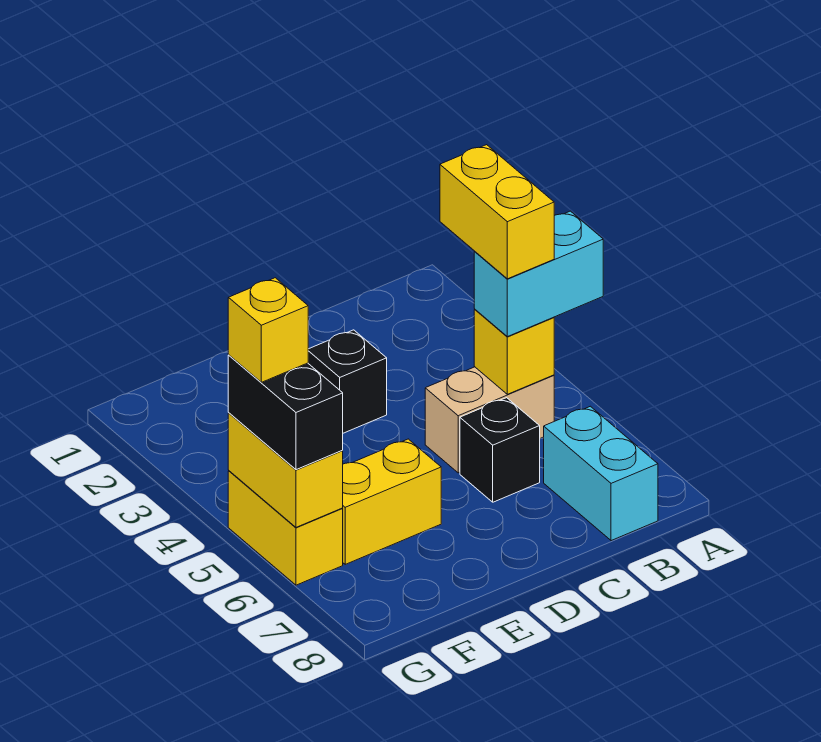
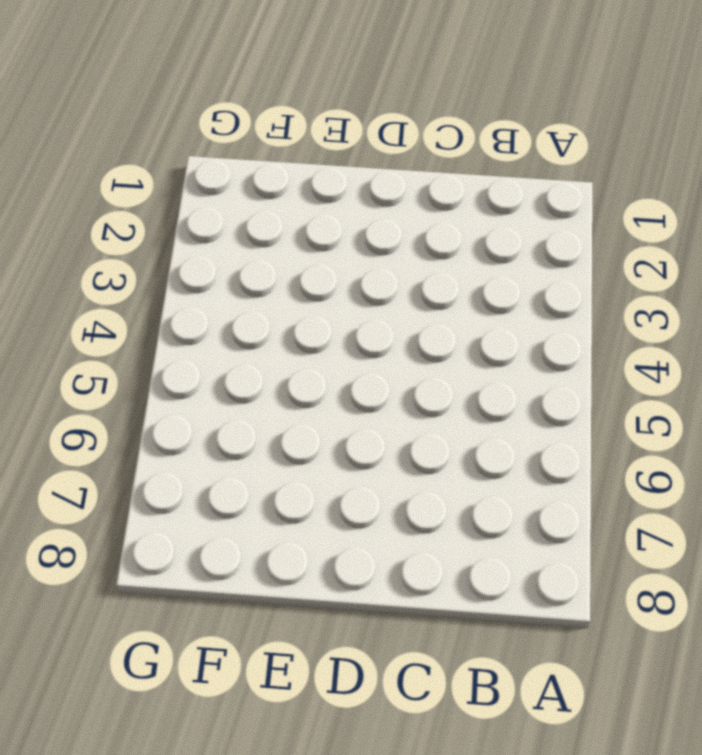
none -> tan brick B5:C5 level 1
none -> cyan brick B7:B8 level 1
none -> black brick C6 level 1

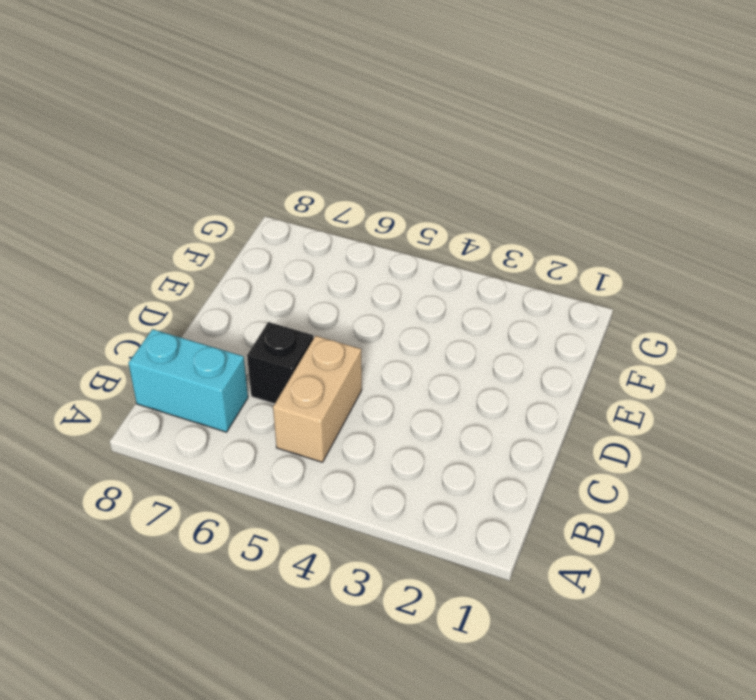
none -> black brick D3 level 1
none -> yellow brick E6:F6 level 1
none -> yellow brick G5:G6 level 1

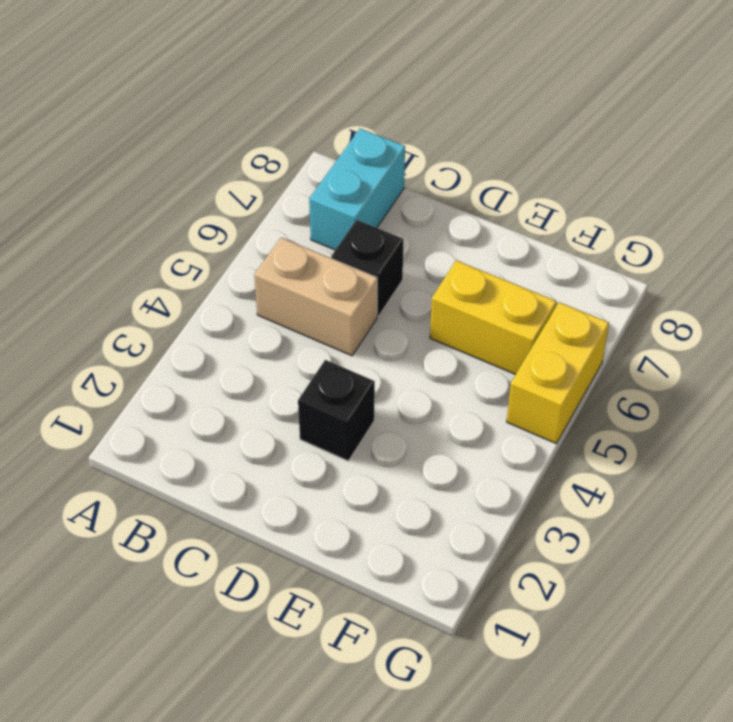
none -> yellow brick B5 level 2
none -> yellow brick G5:G6 level 2
none -> cyan brick A5:B5 level 3

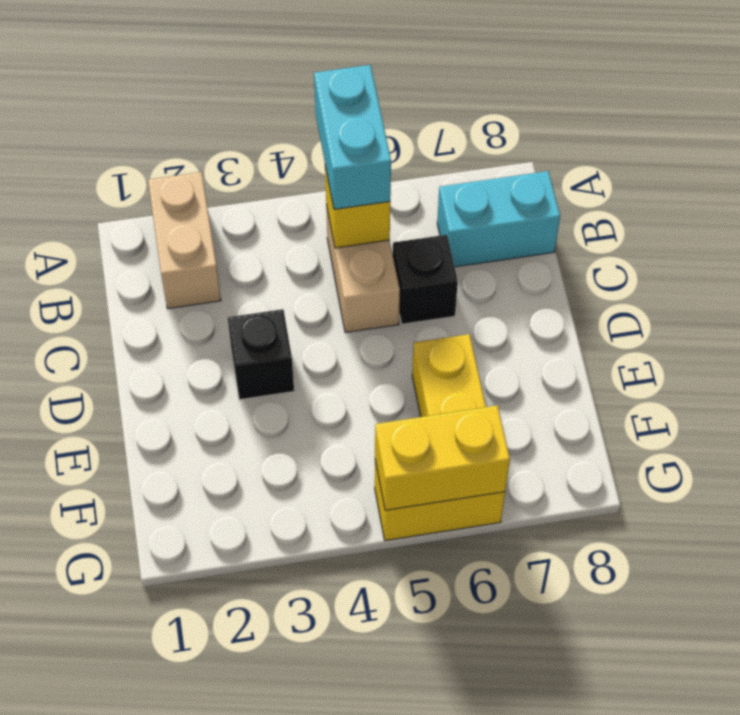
tan brick A2:B2 level 1 -> none
none -> black brick G5:G6 level 3
none -> yellow brick B4:B5 level 4
none -> yellow brick G5 level 4

